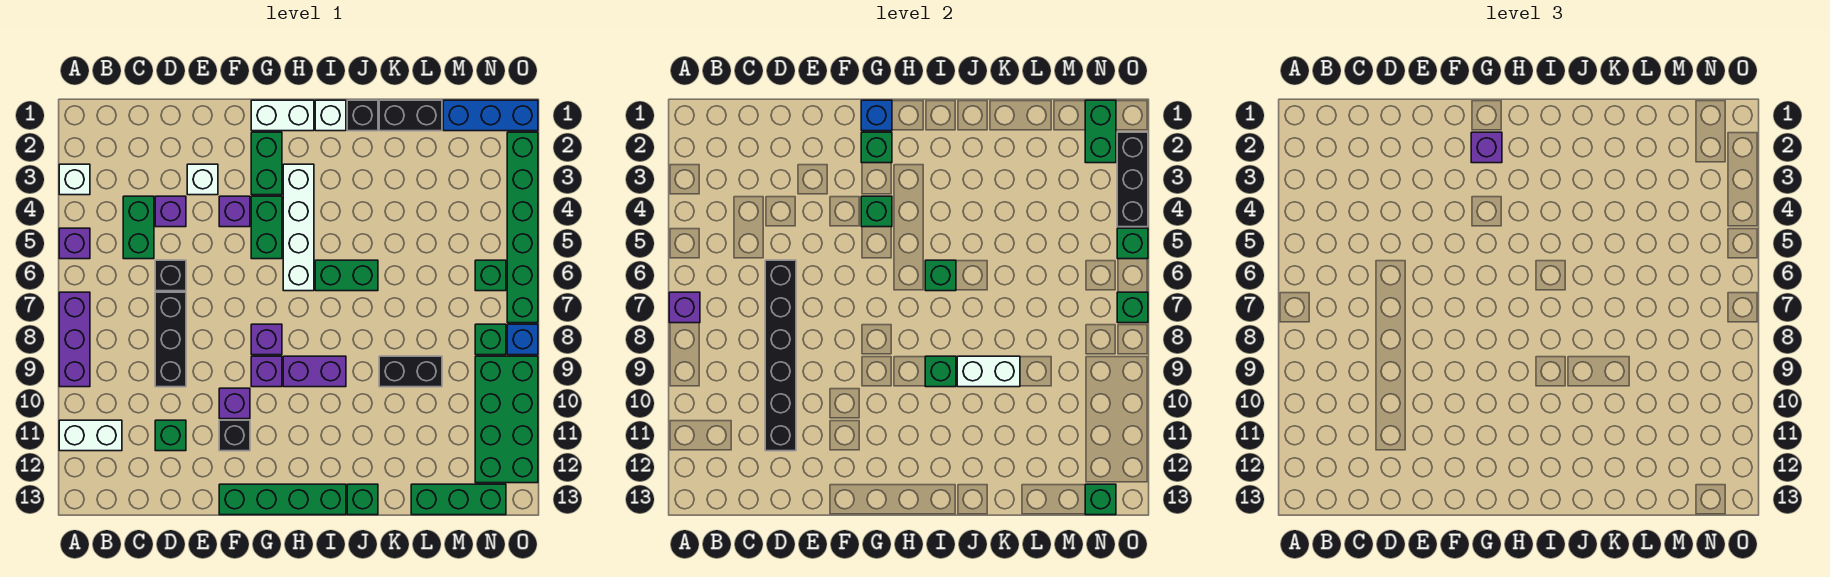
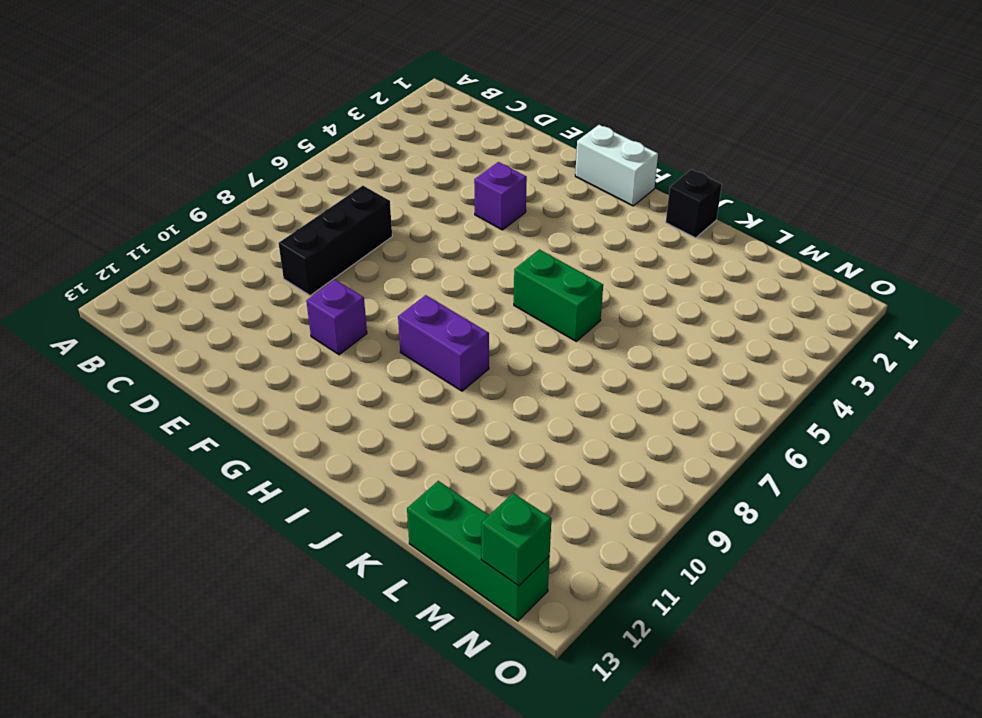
none -> white brick A3 level 1
none -> purple brick A5 level 1
none -> purple brick A7:A9 level 1
none -> white brick A11:B11 level 1

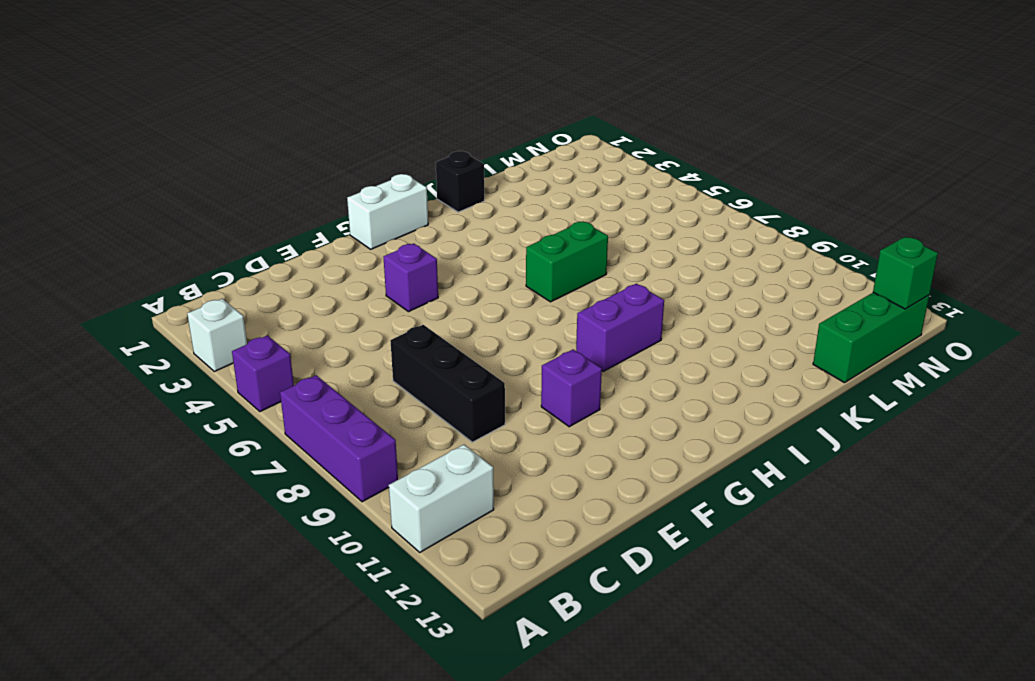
none -> green brick C4:C5 level 1
none -> purple brick D4 level 1
none -> black brick D6 level 1
none -> green brick D11 level 1

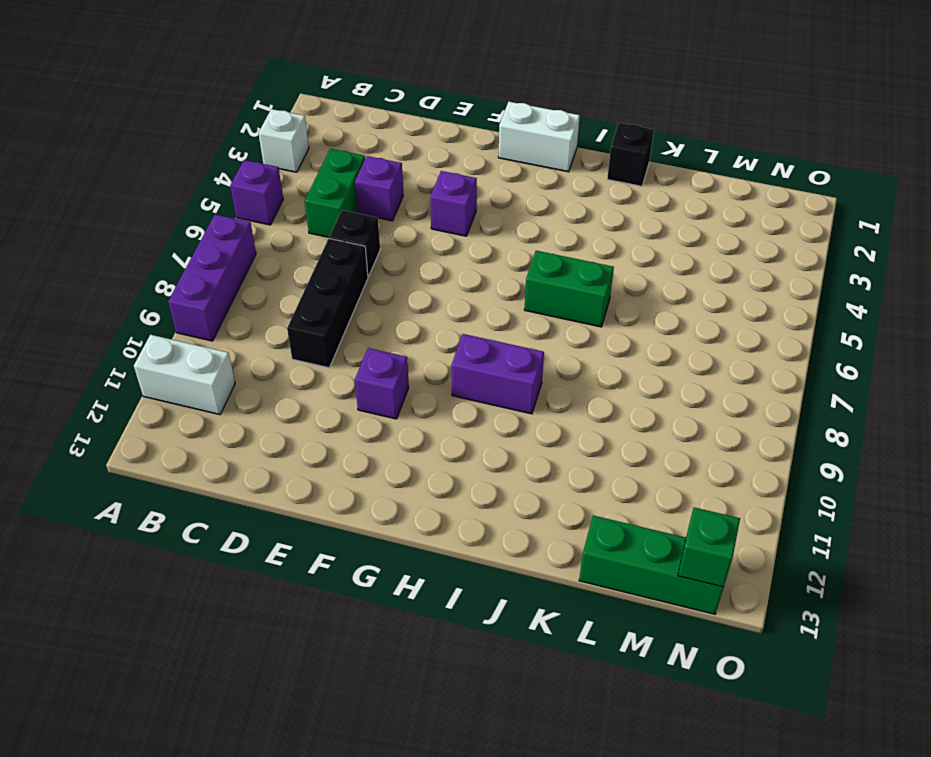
none -> green brick D11 level 1
none -> white brick E3 level 1
none -> black brick F11 level 1
none -> green brick F13:I13 level 1

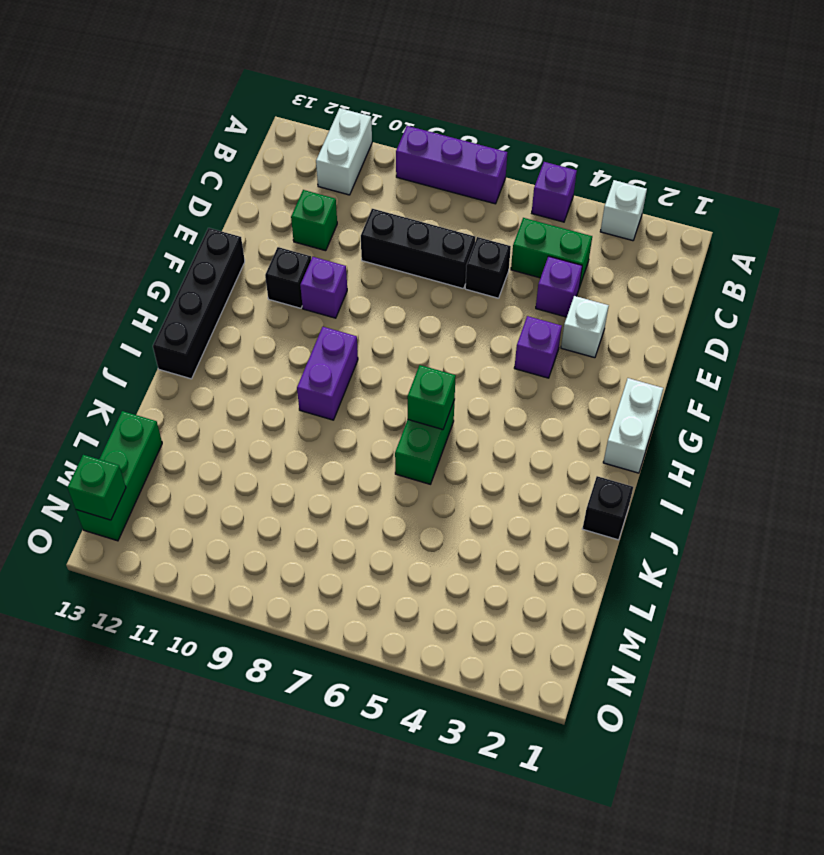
black brick F13:I13 level 1 -> green brick F13:I13 level 1
none -> green brick G2:G3 level 1
none -> green brick G4:G5 level 1
none -> purple brick G8 level 1
none -> purple brick G9 level 1

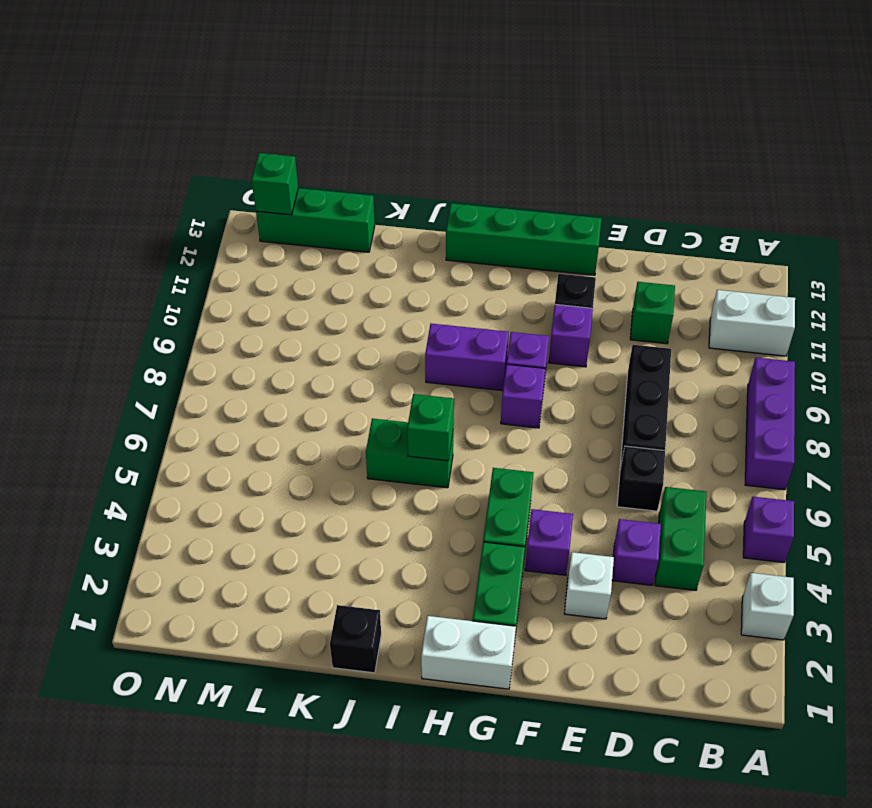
none -> white brick H3:H6 level 1
none -> white brick I1 level 1
none -> green brick J13 level 1
none -> black brick K1:L1 level 1

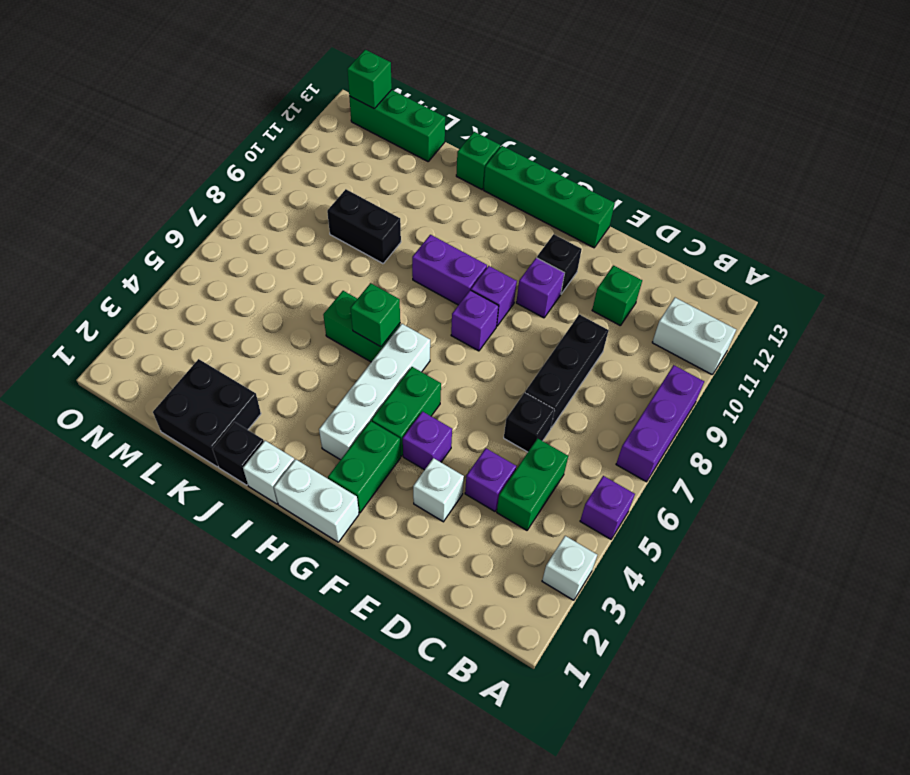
black brick K1:L2 level 1 -> black brick K1:L1 level 1
none -> blue brick M1:O1 level 1
none -> green brick N6 level 1
none -> green brick N8 level 1
none -> green brick N9:O12 level 1

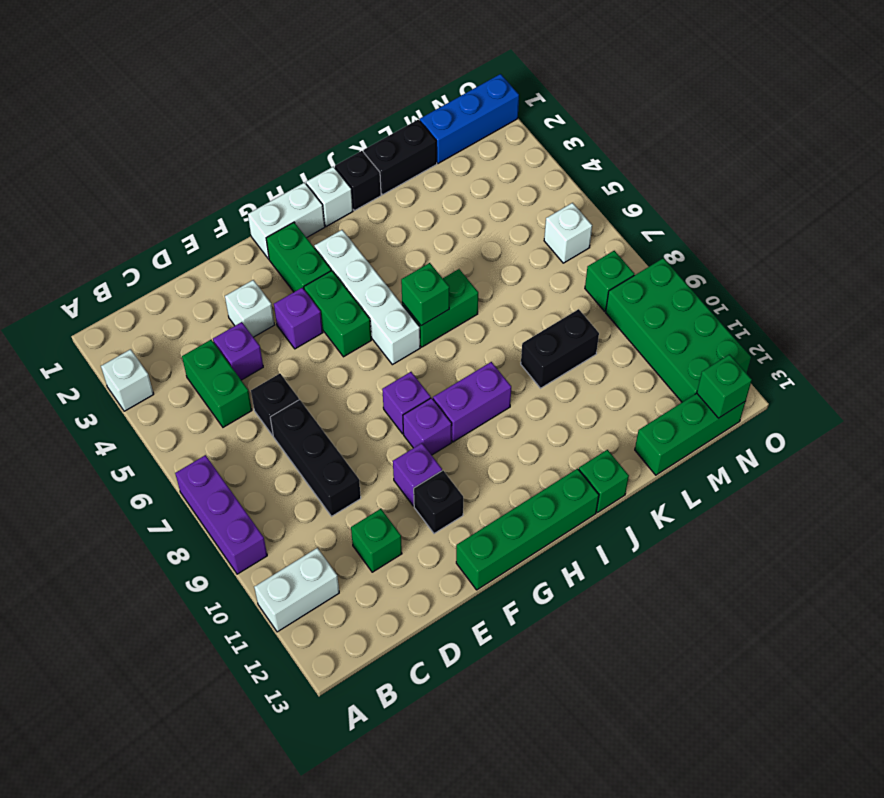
white brick N6 level 1 -> green brick N6 level 1
none -> purple brick A5 level 1
none -> green brick O2:O7 level 1
none -> blue brick O8 level 1
none -> purple brick A7 level 2

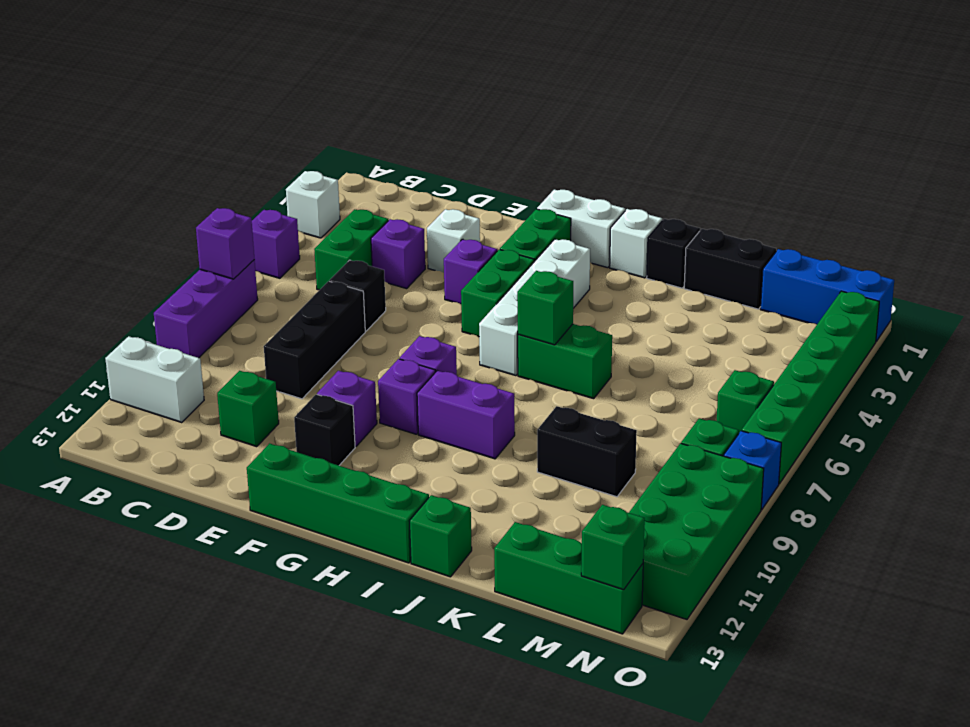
none -> black brick D6:D11 level 2
none -> blue brick G1 level 2
none -> green brick G2 level 2
none -> green brick G4 level 2

